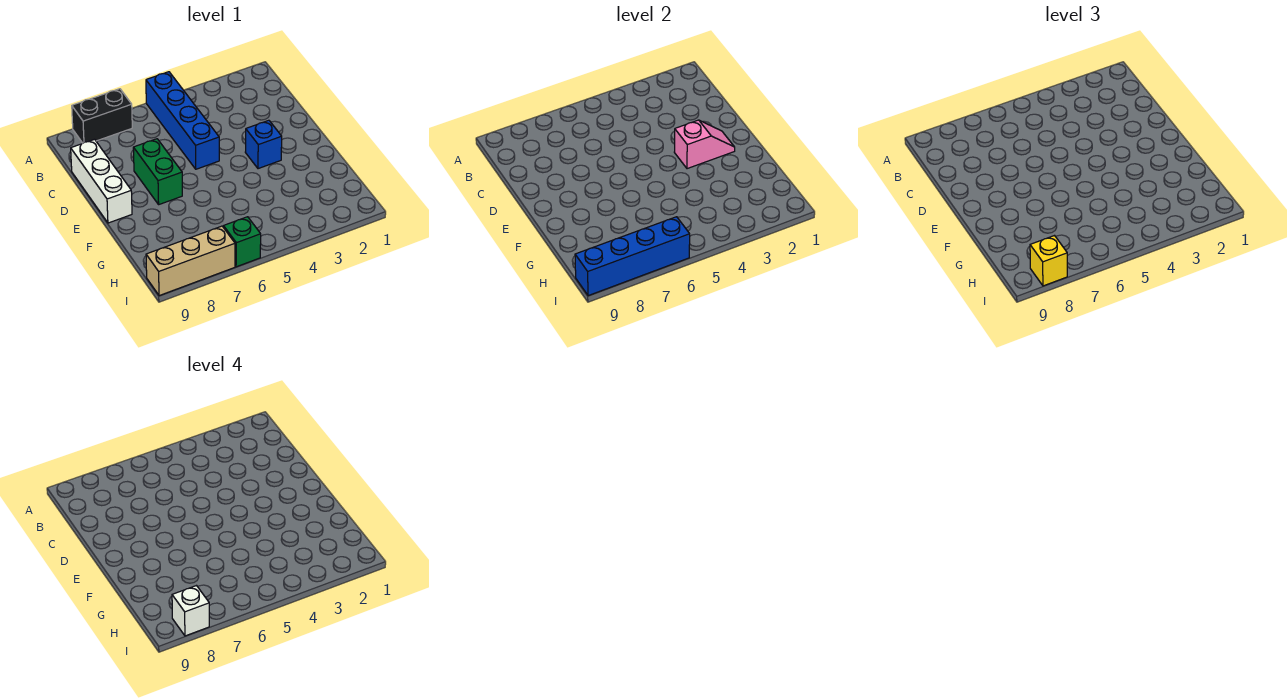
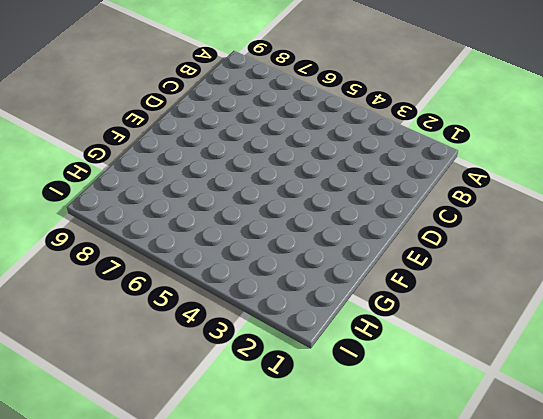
none -> blue brick A5:D5 level 1
none -> black brick A7:A8 level 1

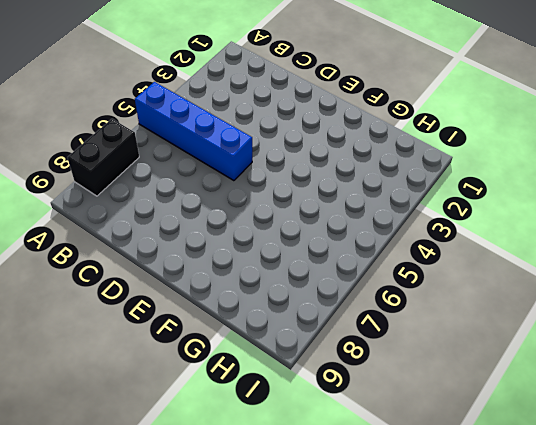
none -> white brick C9:E9 level 1
none -> green brick D7:E7 level 1

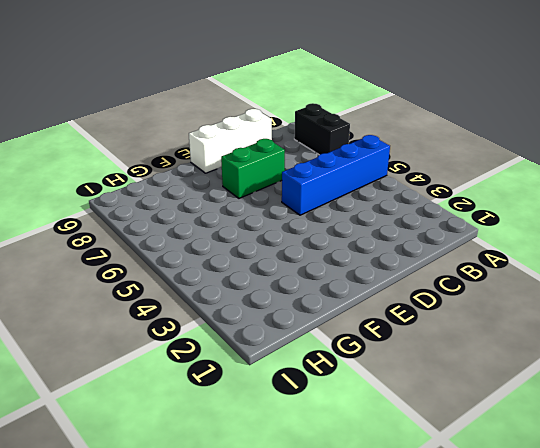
none -> blue brick E3 level 1
none -> green brick I6 level 1

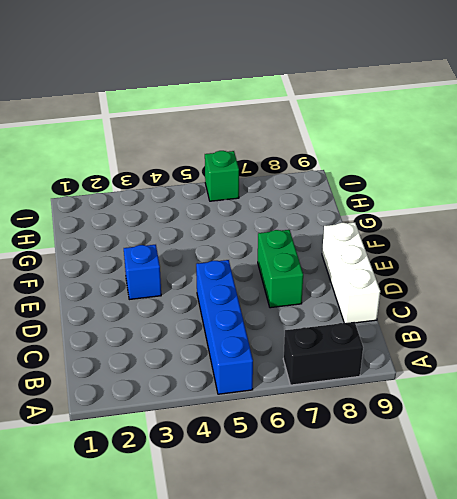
none -> tan brick I7:I9 level 1
none -> pink slope E2:E3 level 2 top 3

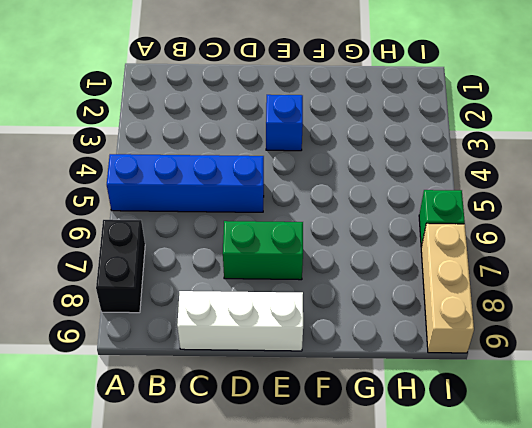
none -> pink slope E2:E3 level 2 top 3
none -> blue brick I6:I9 level 2

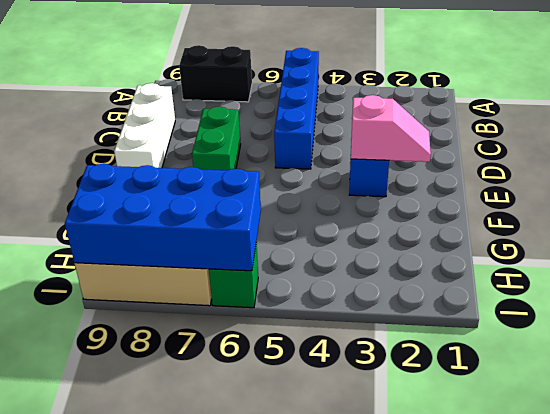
blue brick H6:I9 level 2 -> blue brick I6:I9 level 2
none -> yellow brick I8 level 3
none -> white brick I8 level 4

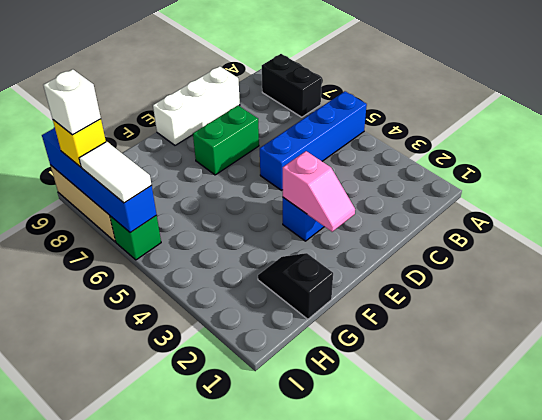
black slope G1:G2 level 1 top 1 -> none
white tile I6:I7 level 3 -> none

